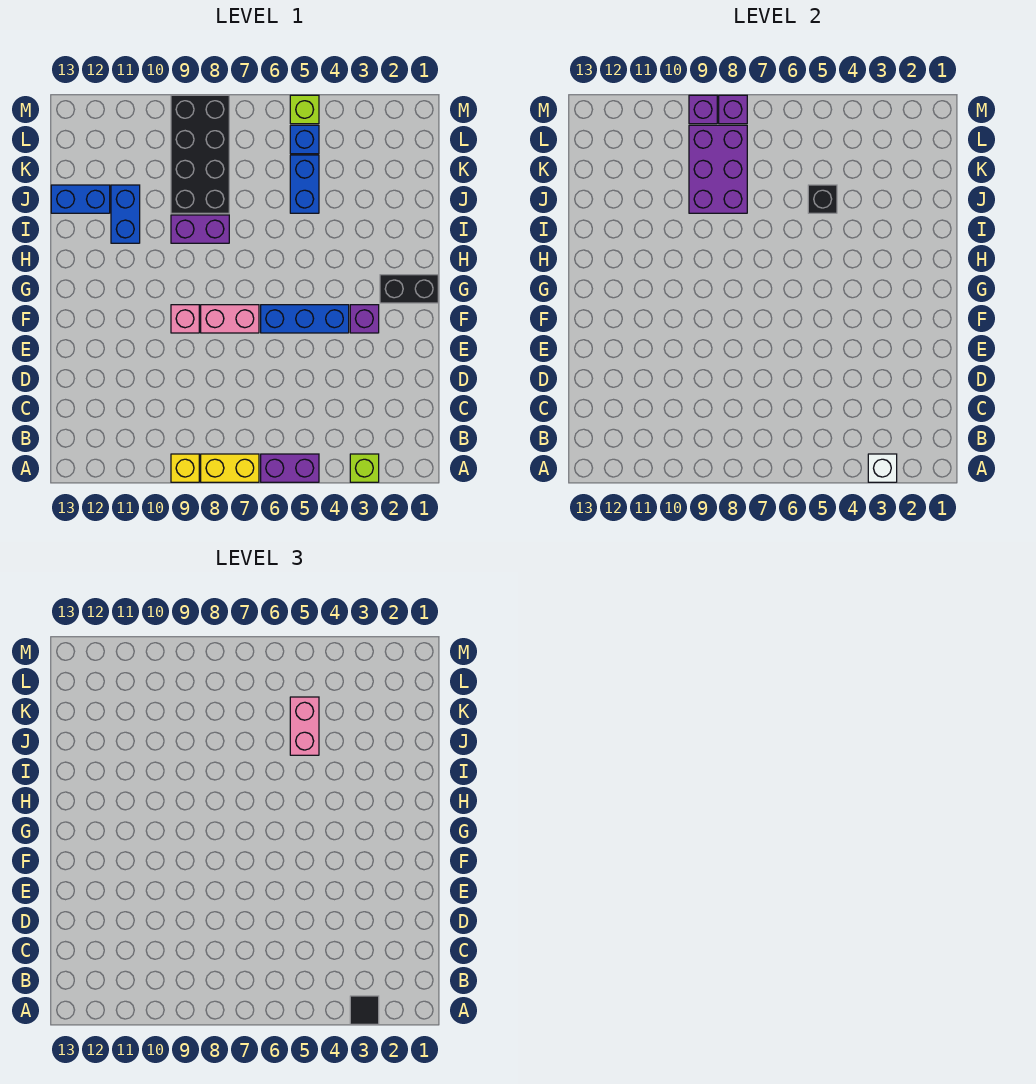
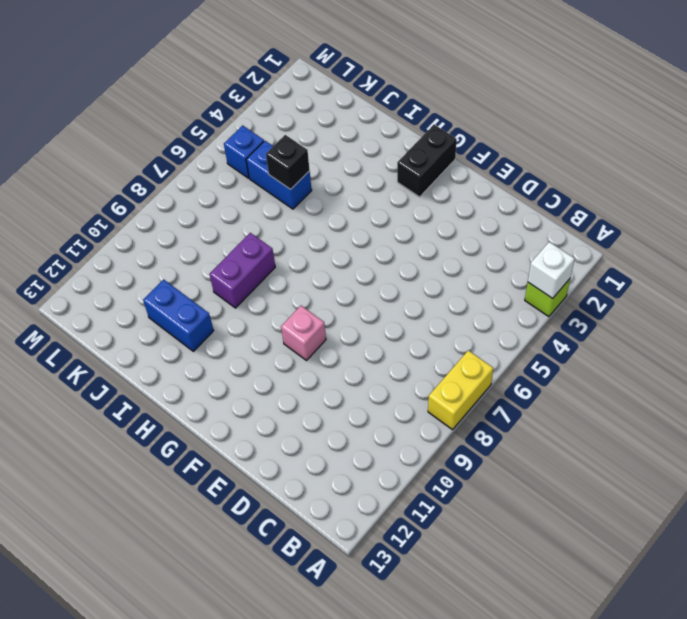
none -> purple brick A5:A6 level 1
none -> yellow brick A9 level 1
none -> purple brick F3 level 1

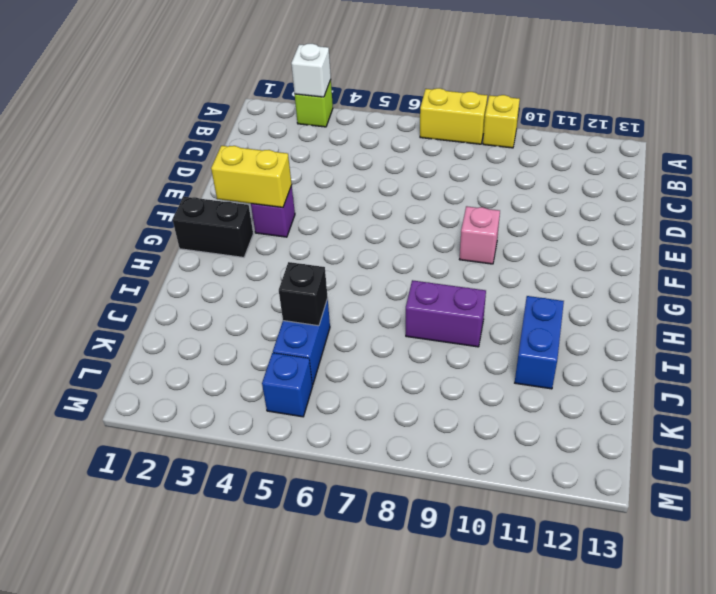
yellow brick F2:F3 level 2 -> none
none -> purple brick A5:A6 level 1
none -> blue brick F4:F6 level 1
none -> pink brick F7:F8 level 1

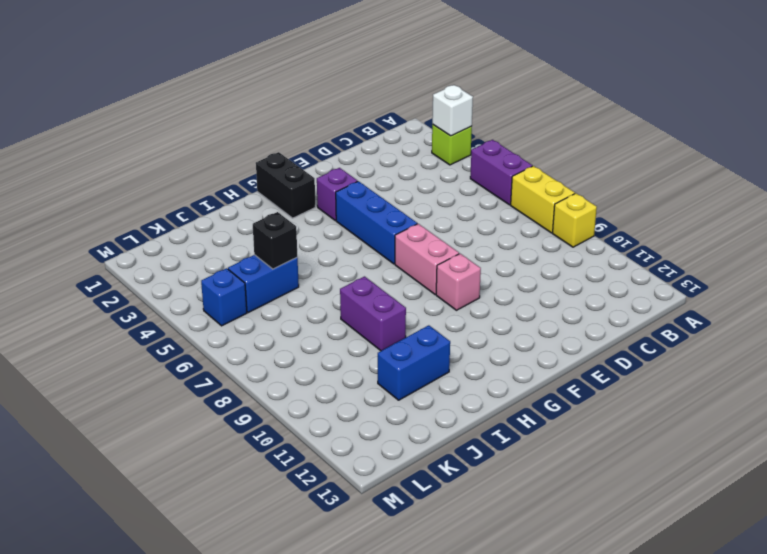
none -> black brick J8:M9 level 1
none -> blue brick J12:J13 level 1
none -> lime brick M5 level 1

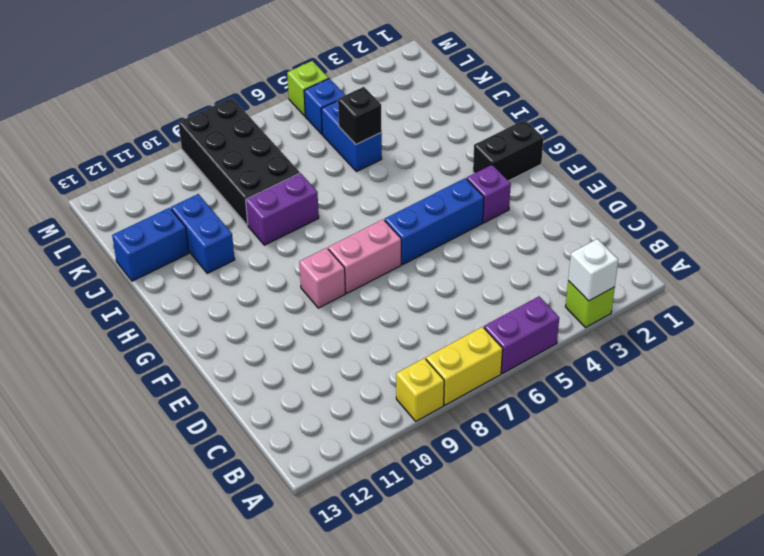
none -> purple brick J8:L9 level 2
none -> purple brick M8 level 2
none -> purple brick M9 level 2

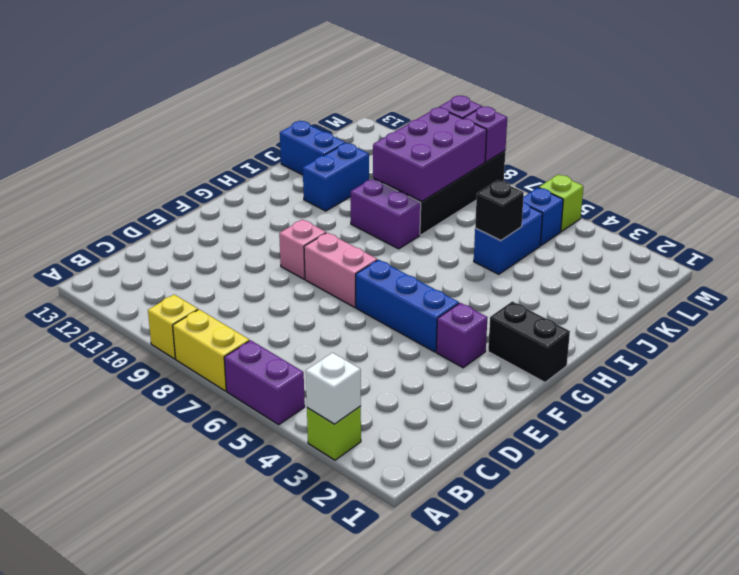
none -> black tile A3 level 3
none -> pink brick J5:K5 level 3

